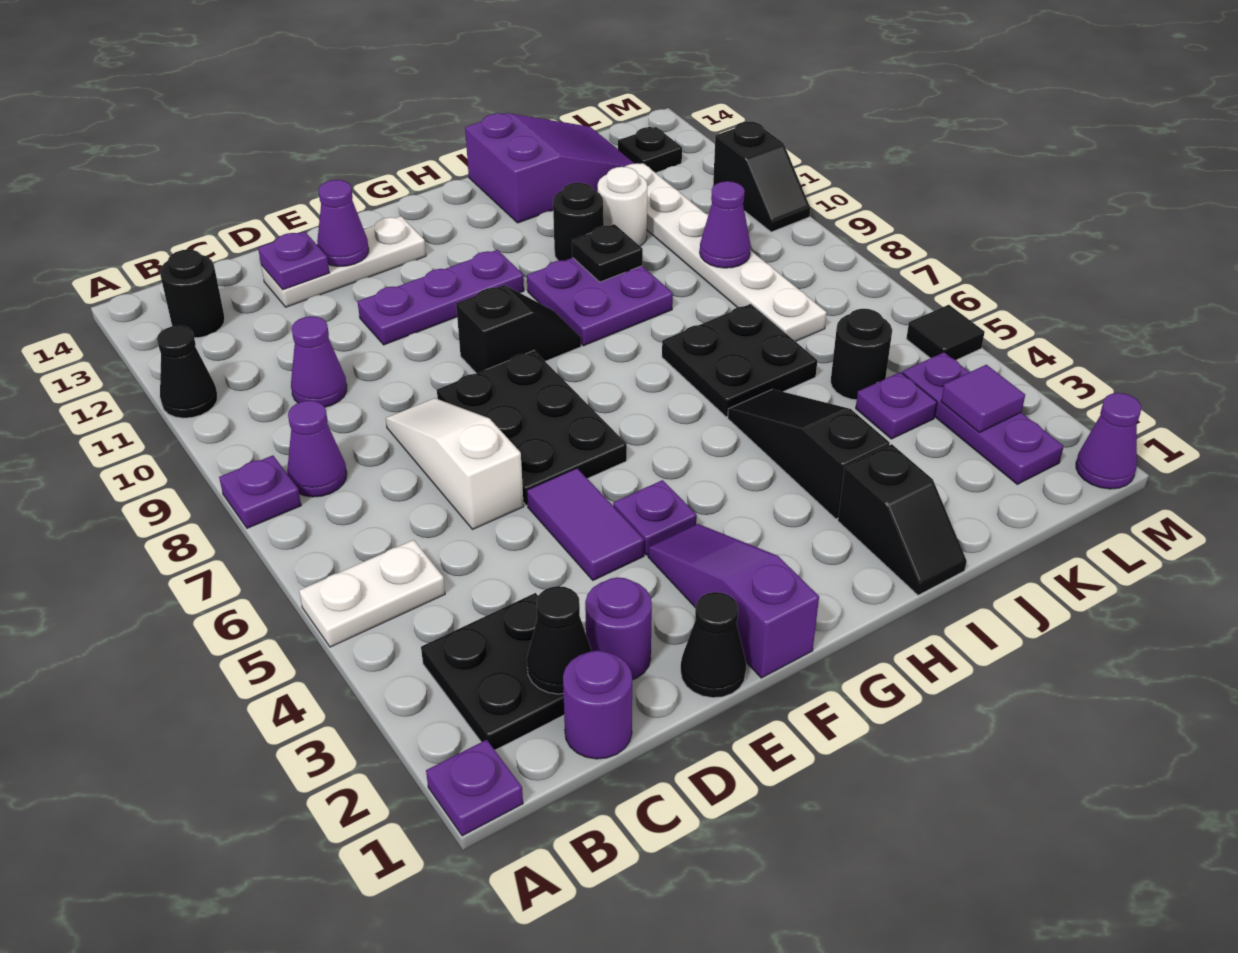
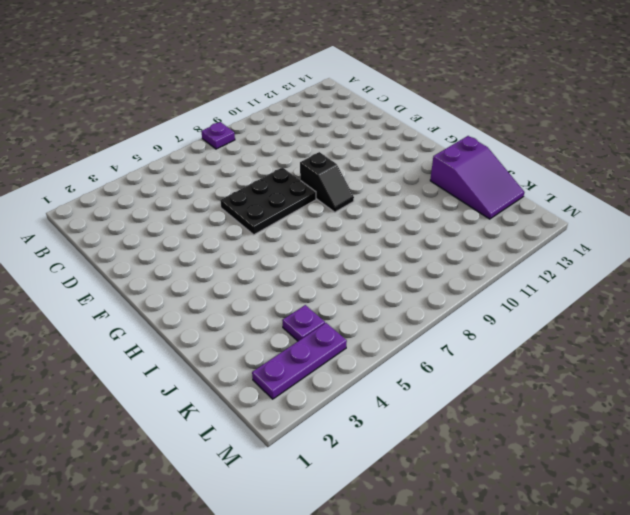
none -> purple plate A1 level 1
none -> white plate A5:B5 level 1
none -> black cone A11 level 1
none -> black plate B2:C3 level 1

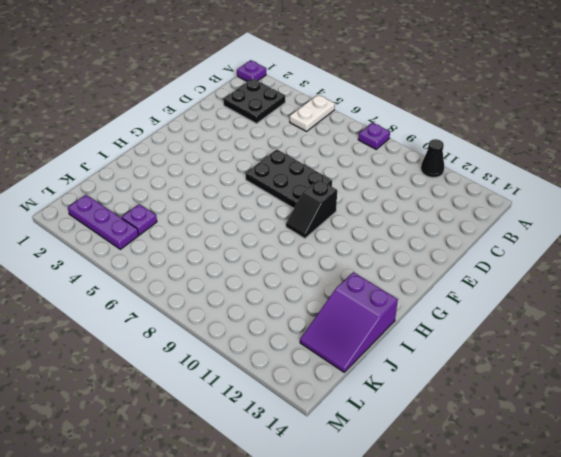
none -> purple cone B8 level 1
none -> black round brick B13 level 1
none -> purple round brick C1 level 1
none -> purple cone C10 level 1

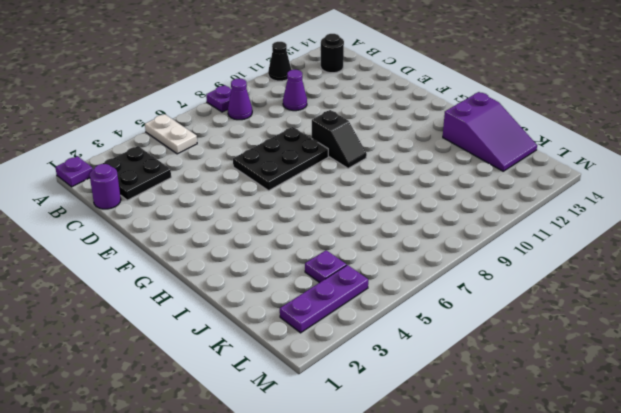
none -> purple round brick D2 level 1
none -> white slope D6:D8 level 1 top 6
none -> white plate D13:F13 level 1
none -> black cone E1 level 1

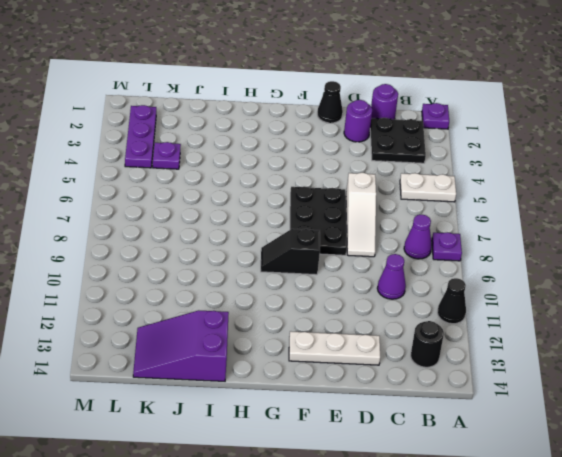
none -> purple tile E4:E5 level 1
none -> purple plate E11:G11 level 1
none -> purple slope F1:F3 level 1 top 1
none -> purple plate F4 level 1

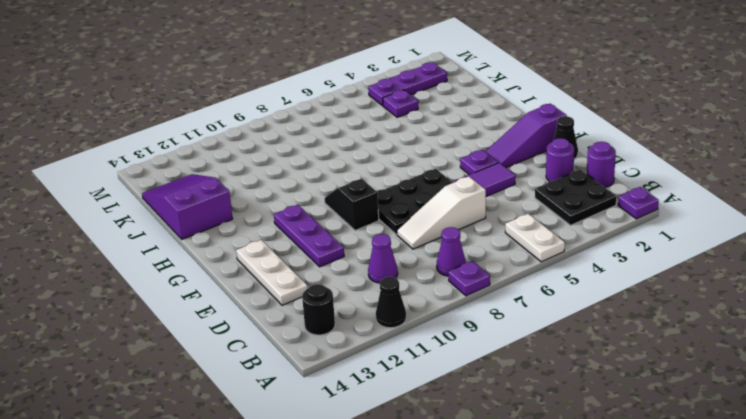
none -> purple plate H9:I10 level 1
none -> black slope I1:I2 level 1 top 2
none -> black slope I3:I5 level 1 top 3
none -> black plate I6:J7 level 1

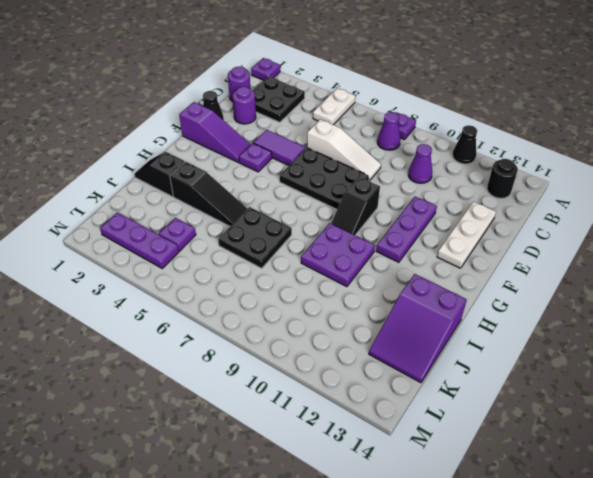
none -> black round brick I11 level 1
none -> white round brick J11 level 1
none -> black round brick K5 level 1
none -> white plate K7:K12 level 1

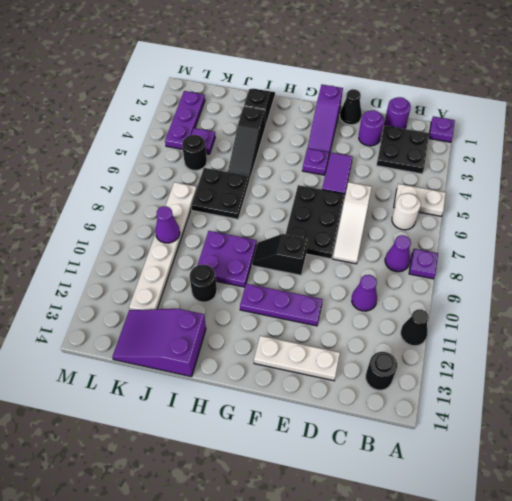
white round brick B6 level 1 -> white round brick J11 level 1
none -> black plate L13 level 1
none -> purple cone M1 level 1
none -> black tile M5 level 1
none -> black slope M10:M11 level 1 top 11

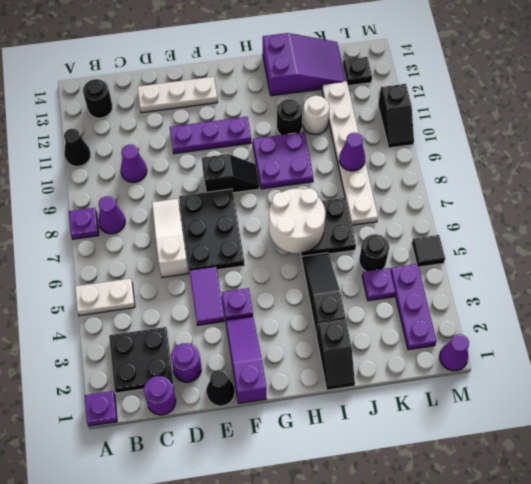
white round brick H6:I7 level 2 -> none
none -> black cone C2 level 2
none -> purple plate D13 level 2
none -> purple cone E13 level 2
none -> black plate I10 level 2

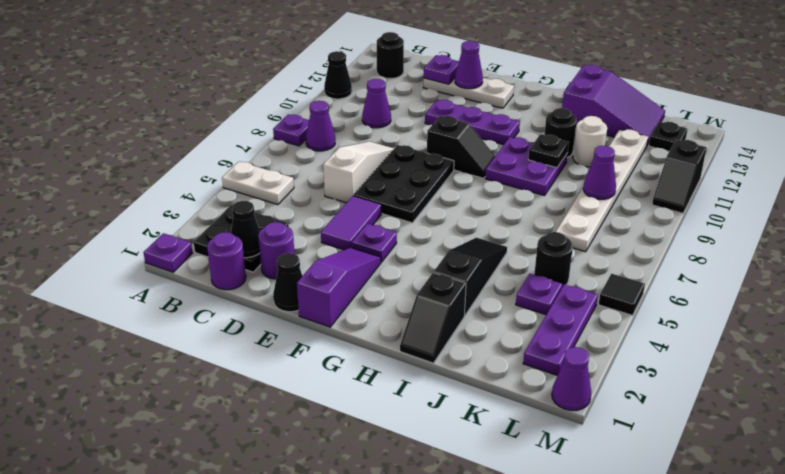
none -> black plate I6:J7 level 1
none -> purple tile L3 level 2

